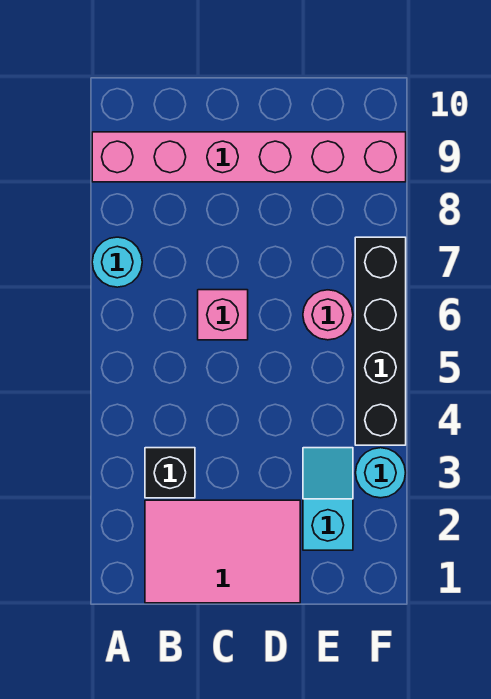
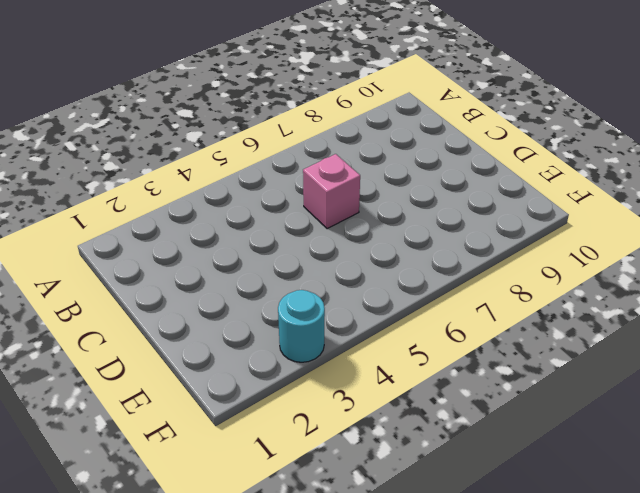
none -> cyan round brick A7 level 1
none -> pink brick A9:F9 level 1

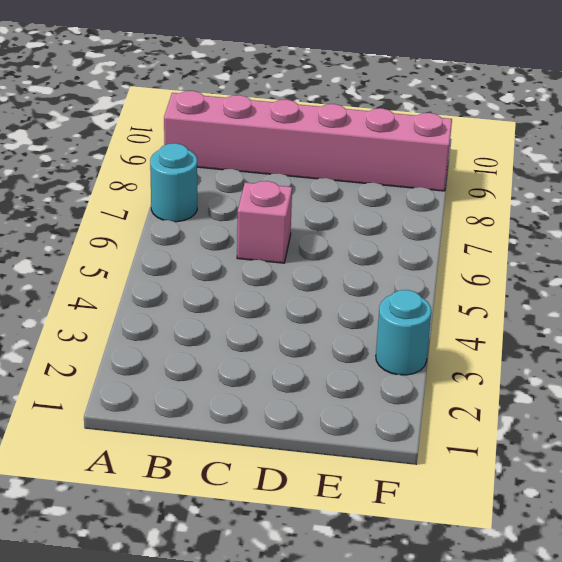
none -> pink tile B1:D2 level 1
none -> black brick B3 level 1

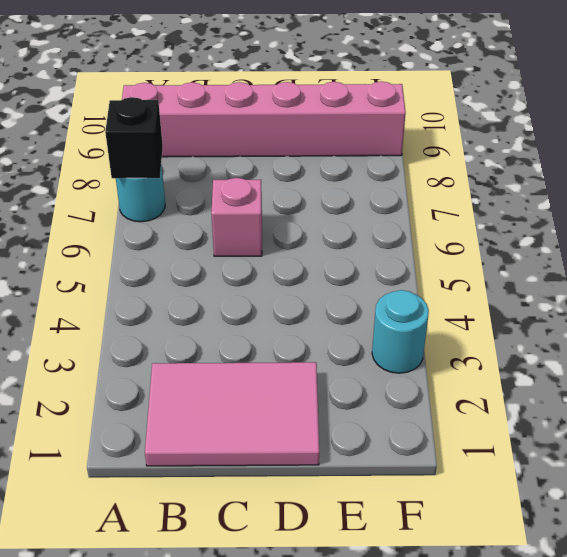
black brick A7 level 2 -> black brick B3 level 1
none -> cyan slope E2:E3 level 1 top 2
none -> pink round brick E6 level 1

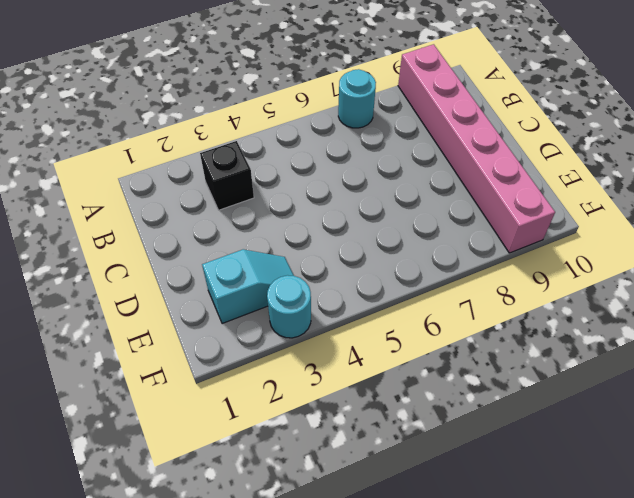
none -> pink tile B1:D2 level 1
none -> pink brick C6 level 1

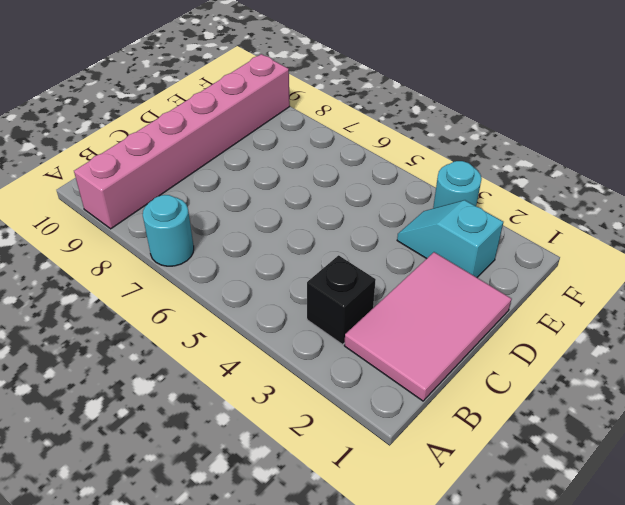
none -> pink brick C6 level 1
none -> pink round brick E6 level 1

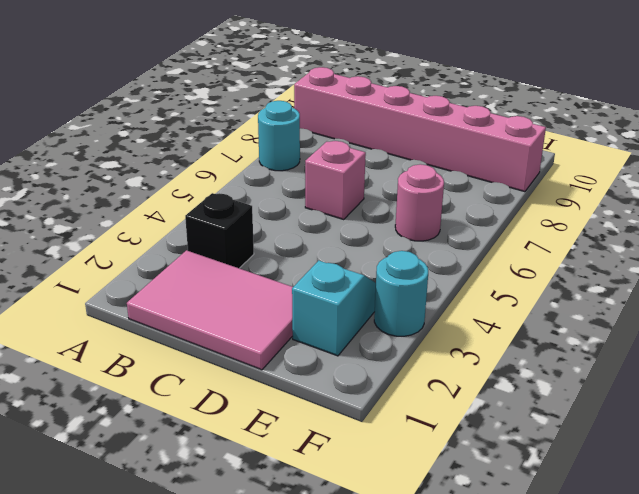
none -> black brick F4:F7 level 1

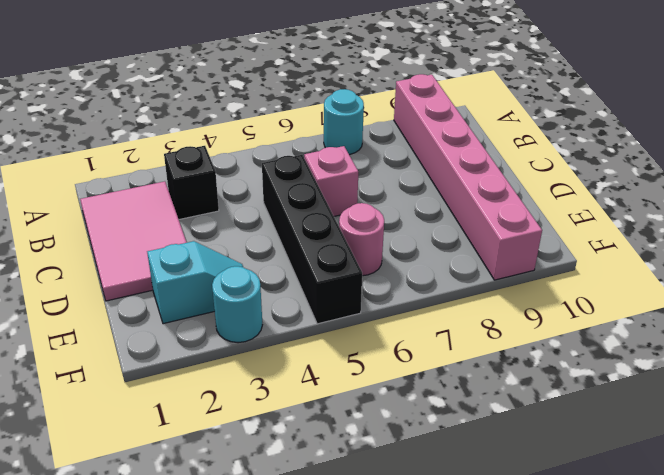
black brick C5:F5 level 1 -> black brick F4:F7 level 1

